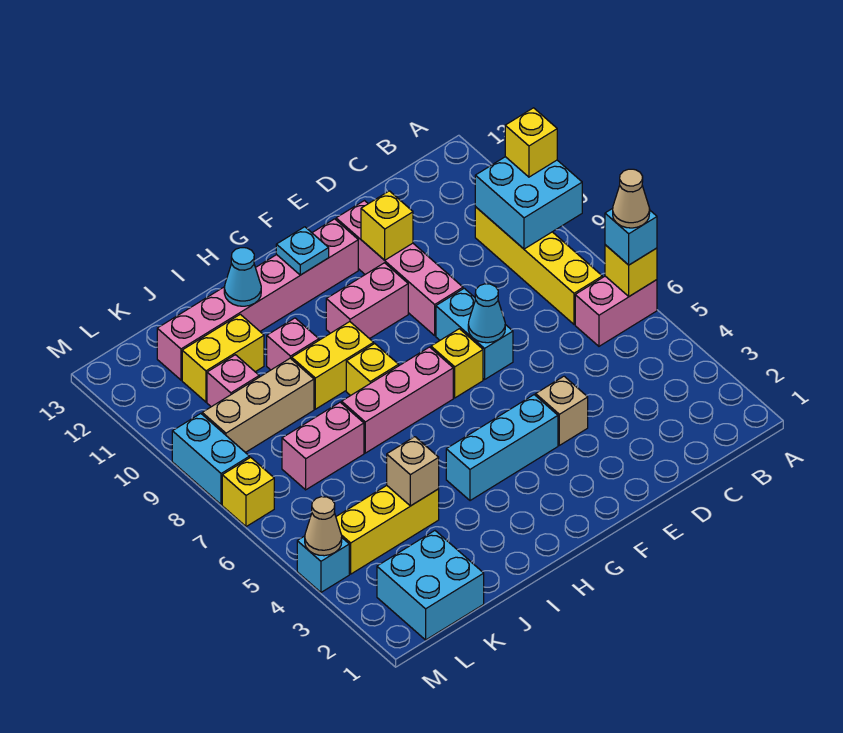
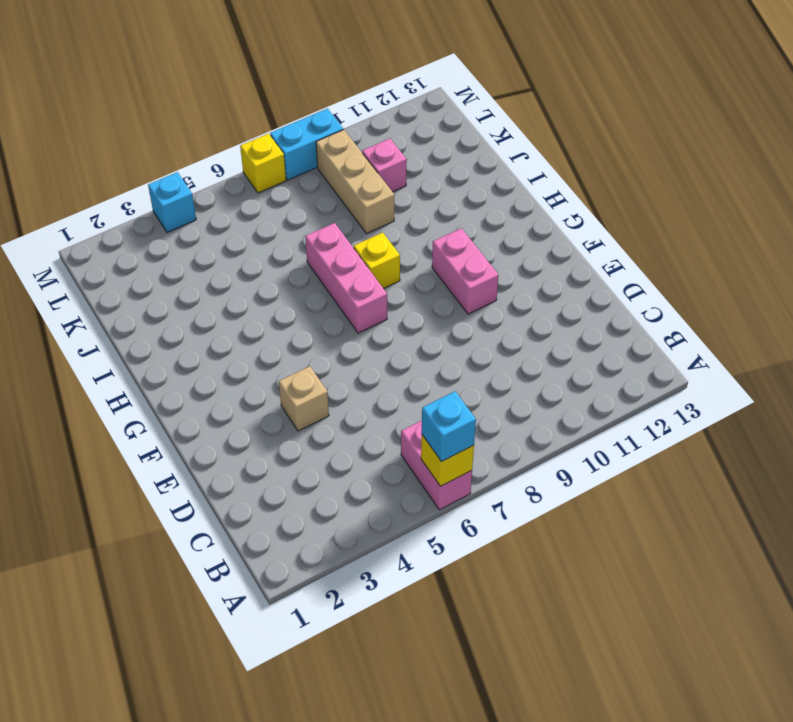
none -> yellow brick B7:B10 level 1
none -> cyan brick E7:E8 level 1
none -> pink brick E9:E12 level 1
none -> cyan brick F4:H4 level 1

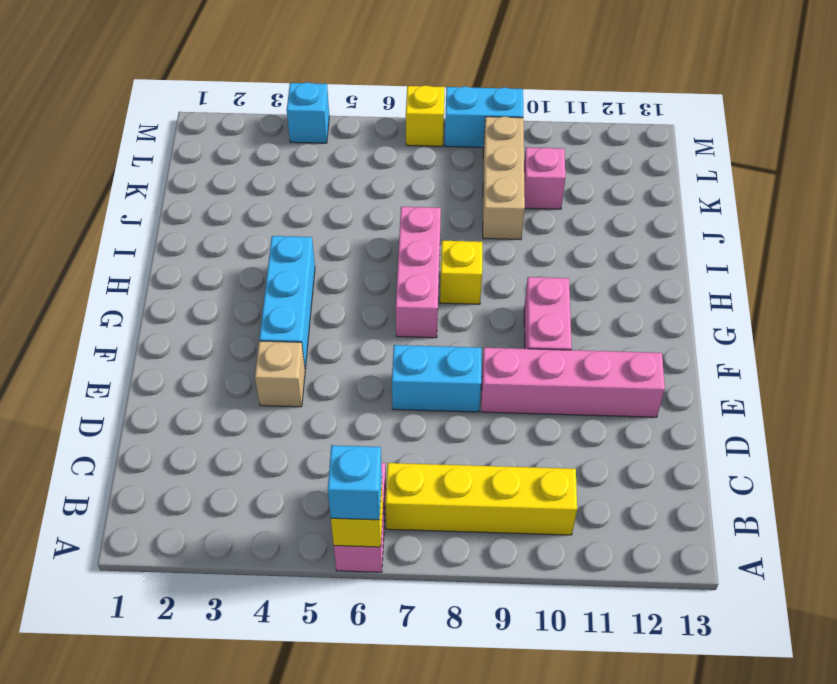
none -> yellow brick F7 level 1
none -> pink brick F12:K12 level 1
none -> yellow brick H9:I9 level 1
none -> pink brick I10 level 1

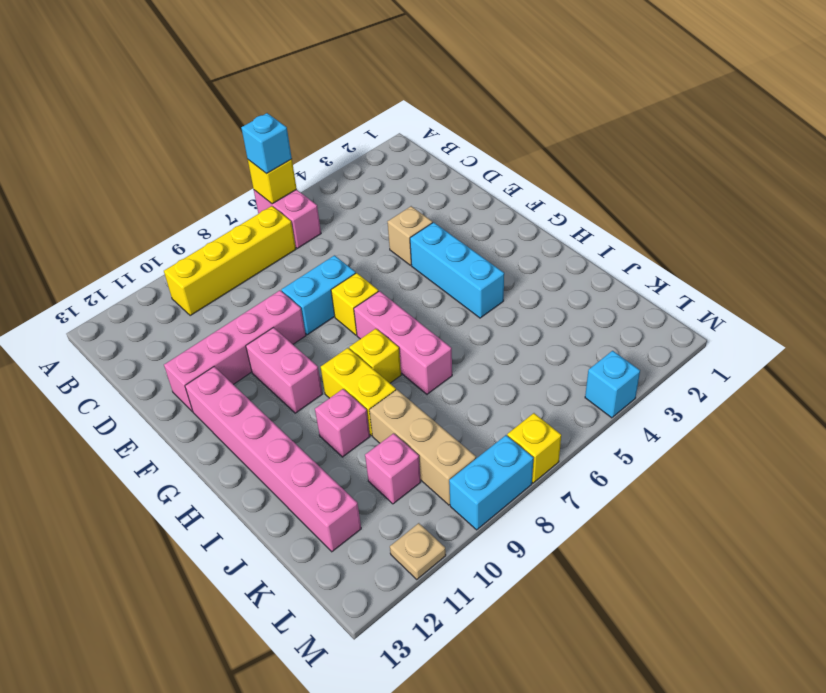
tan plate M11 level 1 -> none
none -> yellow brick J4:L4 level 1
none -> pink brick J7:K7 level 1
none -> yellow brick J11:K11 level 1
none -> cyan brick K1:L2 level 1

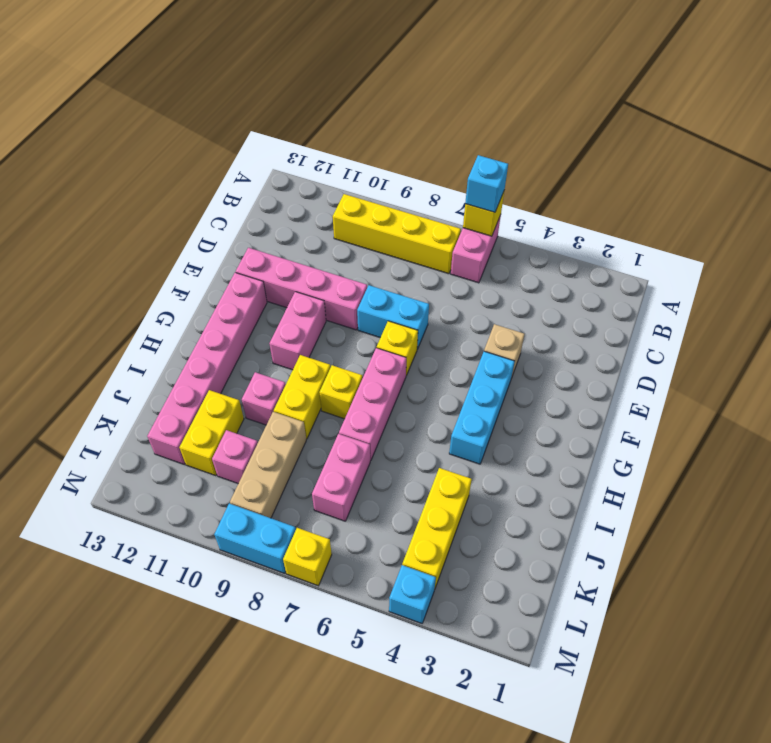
none -> cyan brick K1:L2 level 1
none -> cyan brick A9:B10 level 2
none -> cyan cone E7 level 2
none -> yellow brick E11 level 2

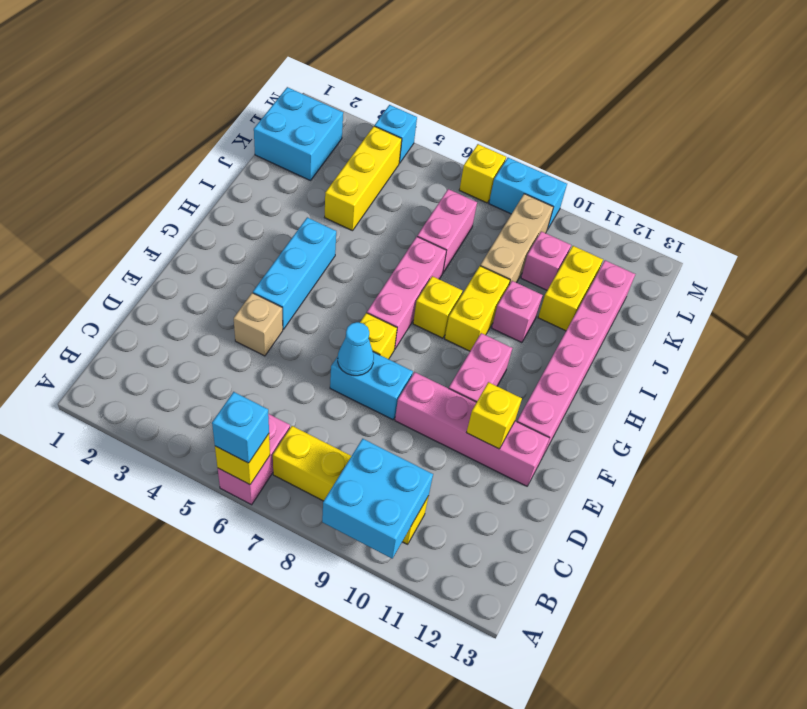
none -> cyan plate G12 level 2
none -> cyan cone I12 level 2
none -> tan brick J4 level 2
none -> tan cone M4 level 2

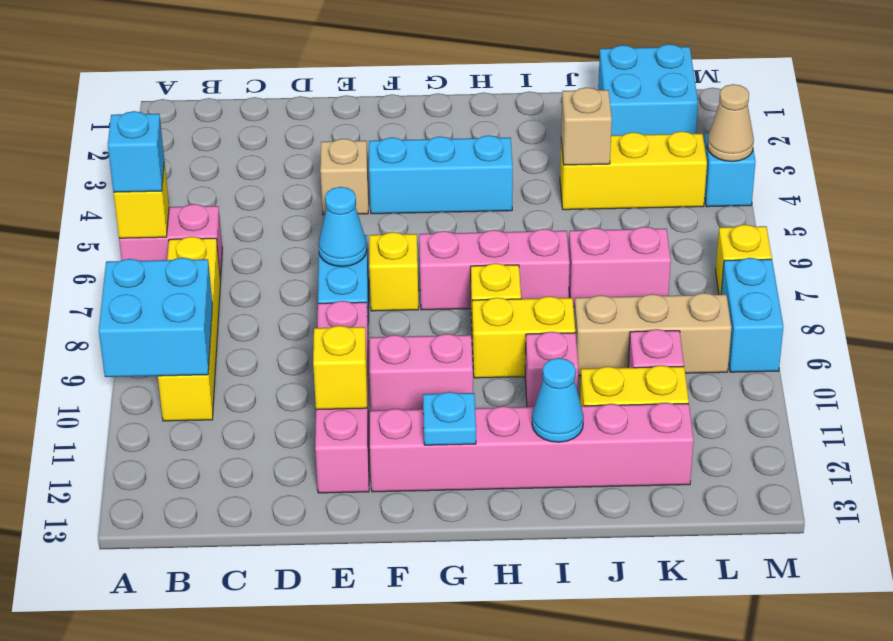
none -> yellow brick A10 level 3
none -> tan cone A6 level 4

